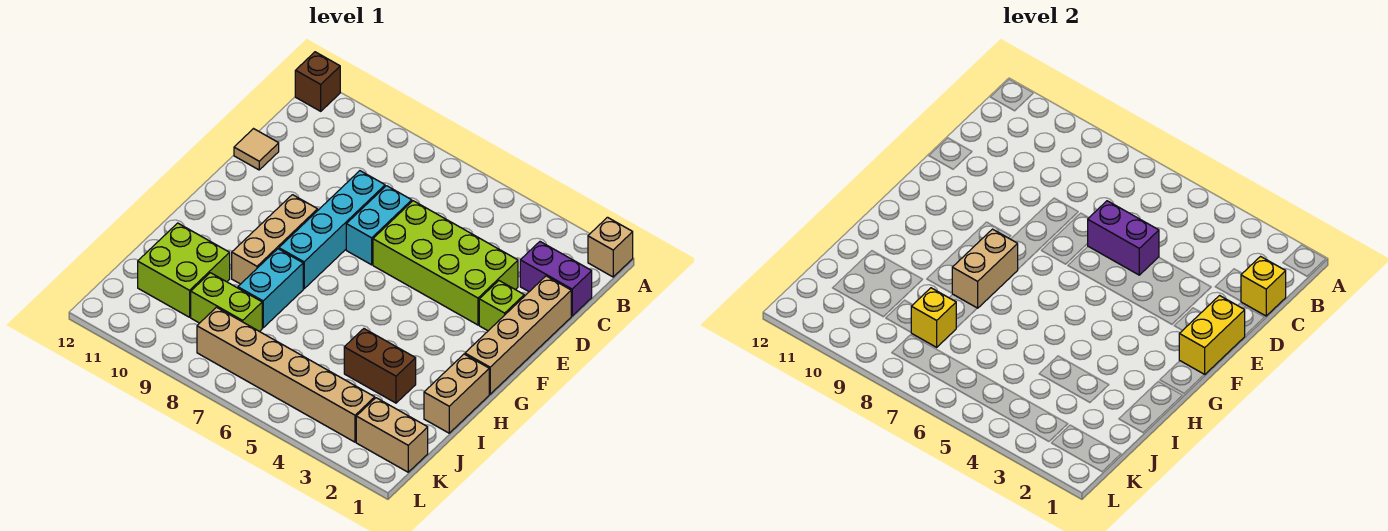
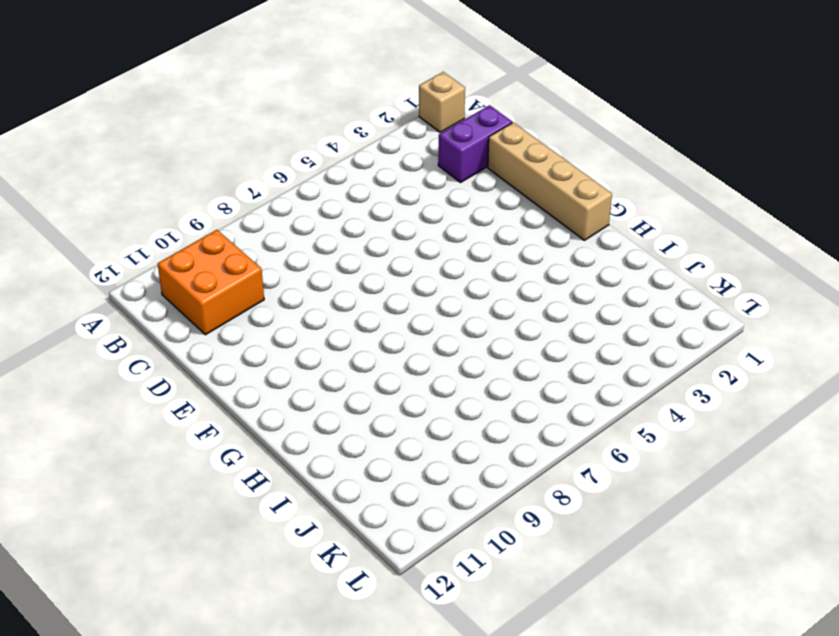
orange brick B10:C11 level 1 -> none
none -> brown brick A12 level 1
none -> lime brick D3:E6 level 1
none -> cyan brick D7:E7 level 1

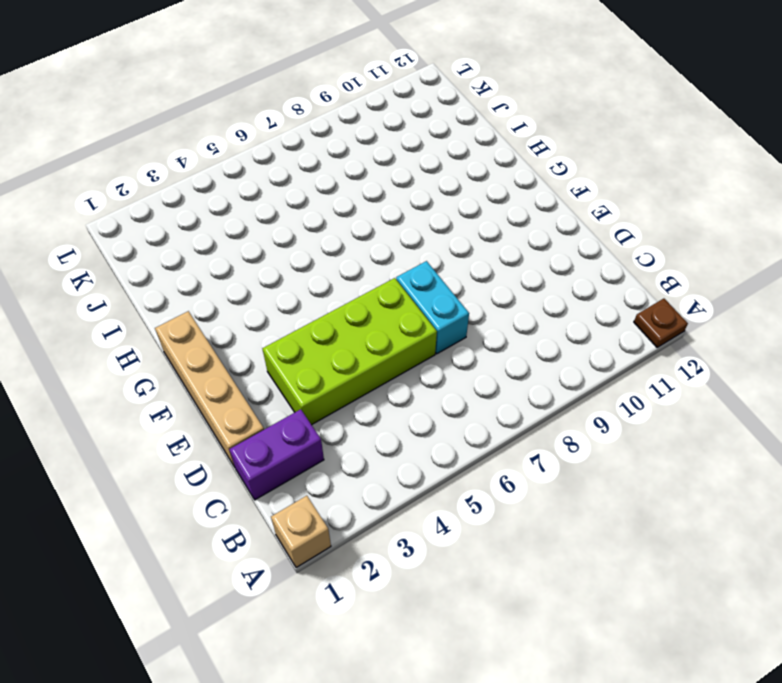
brown plate A12 level 1 -> brown brick A12 level 1
none -> cyan brick D8:G8 level 1
none -> tan tile D12 level 1
none -> lime brick E2 level 1

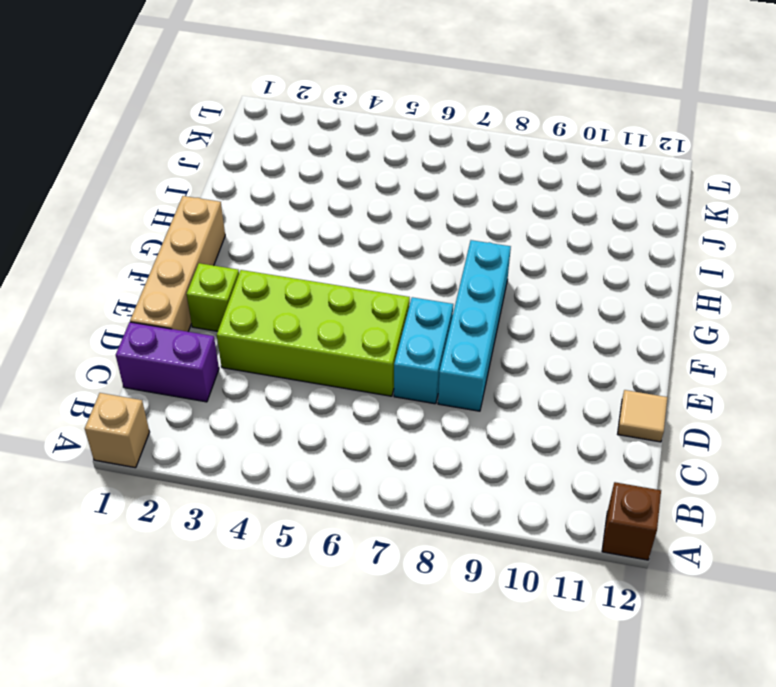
none -> tan brick F9:H9 level 1
none -> tan brick H1:I1 level 1
none -> cyan brick H8:I8 level 1

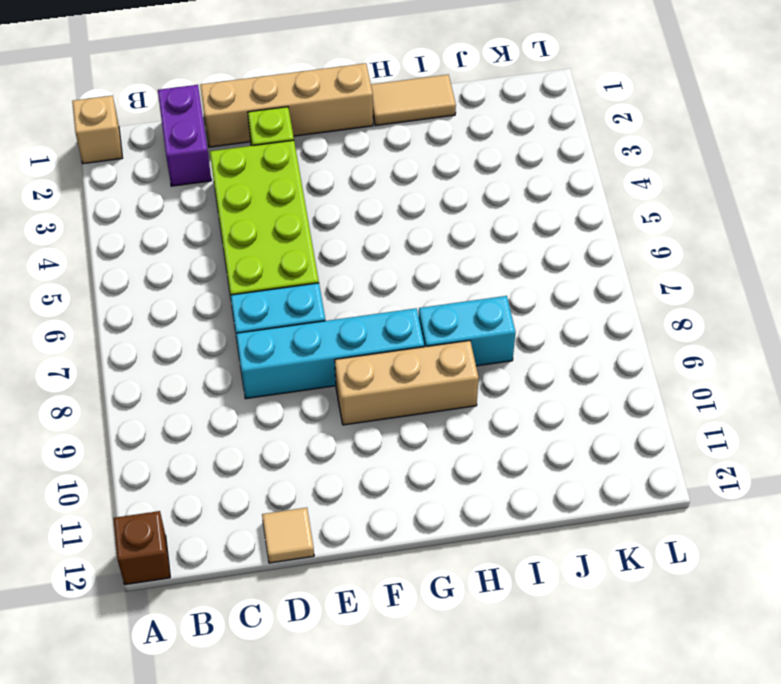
tan tile H1:I1 level 1 -> tan brick H1:I1 level 1
none -> brown brick I3:I4 level 1
none -> lime brick I10:J11 level 1
none -> lime brick J8:J9 level 1

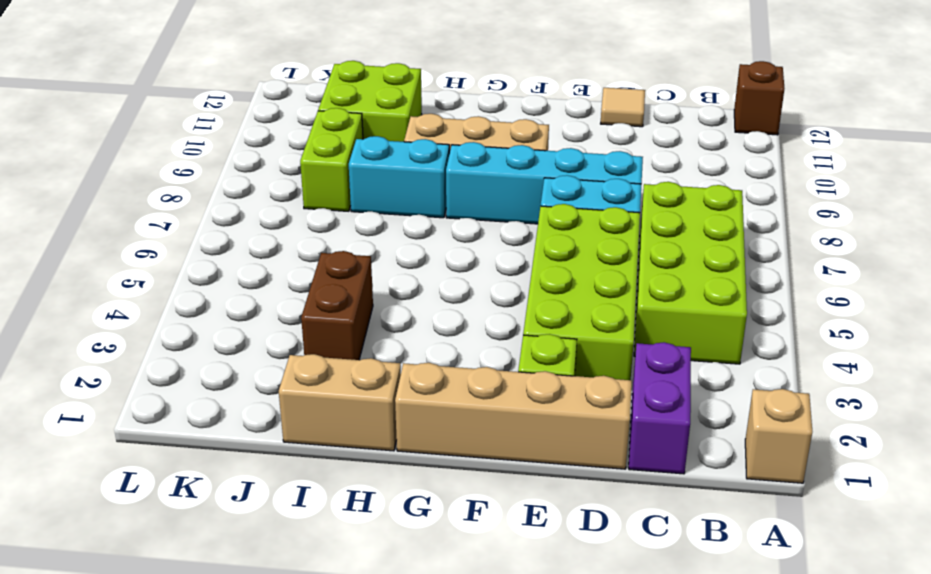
lime brick B4:C7 level 1 -> none
none -> tan brick K1:K2 level 1
none -> tan brick K3:K8 level 1
none -> yellow brick C1 level 2

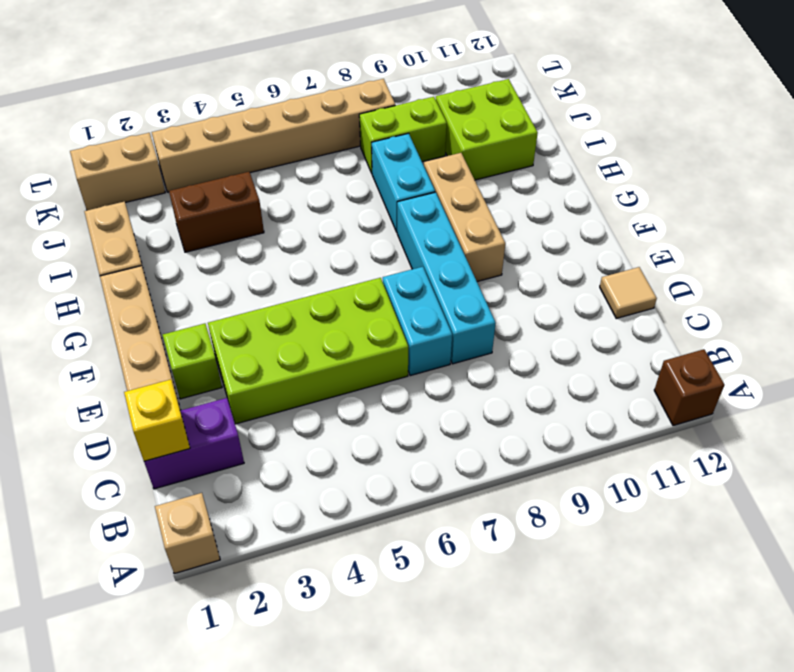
none -> purple brick D5:D6 level 2
none -> yellow brick E1:F1 level 2
none -> tan brick G8:H8 level 2

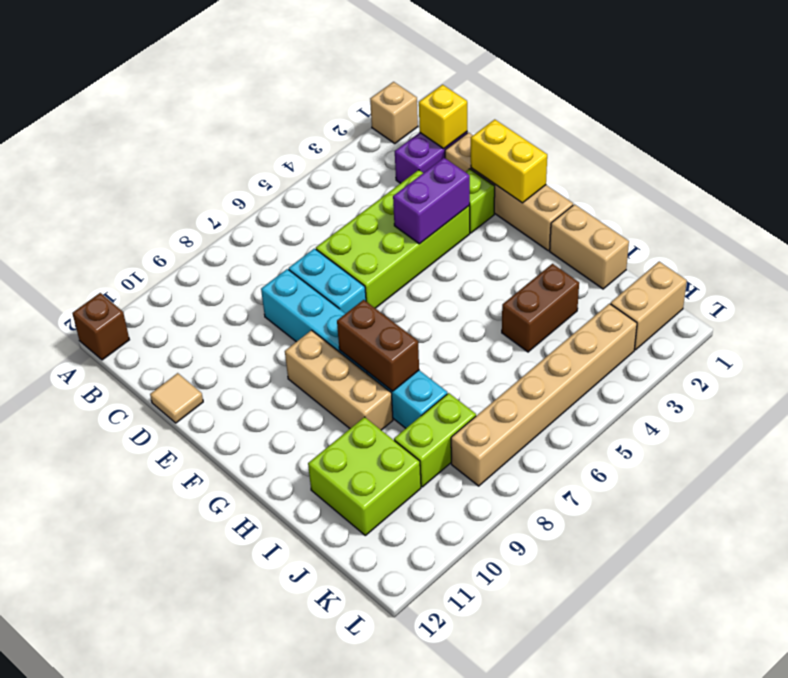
purple brick E3:E4 level 2 -> purple brick D5:D6 level 2
brown brick G8:H8 level 2 -> tan brick G8:H8 level 2
none -> yellow brick J8 level 2

